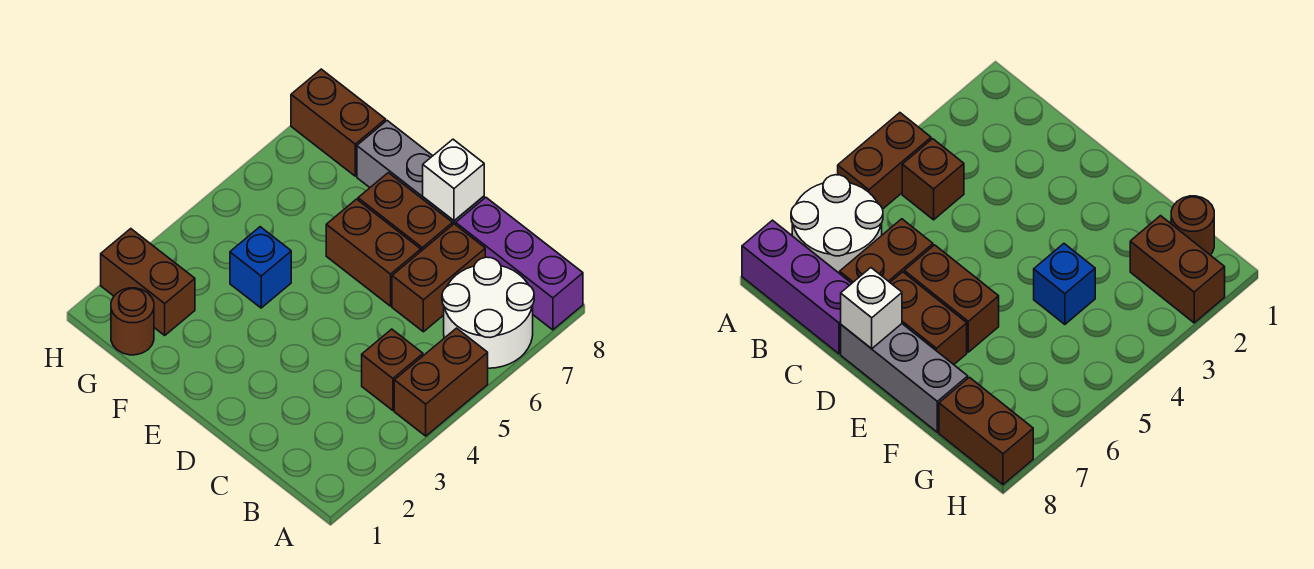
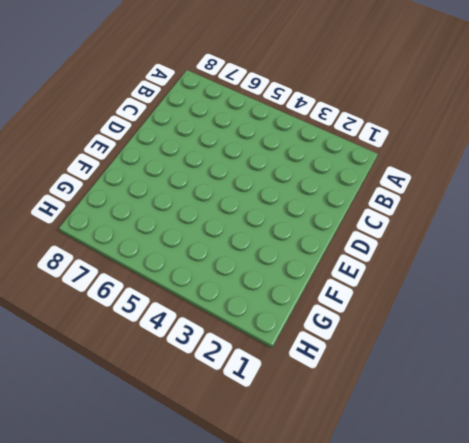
none -> brown brick A4:A5 level 1
none -> white round brick A6:B7 level 1
none -> purple brick A8:C8 level 1

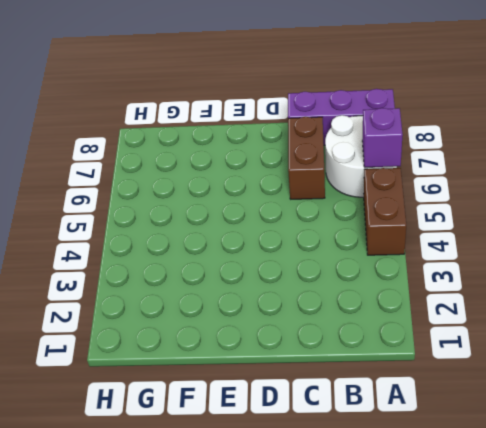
purple brick A6 level 2 -> none
none -> brown brick B4 level 1
none -> brown brick D6:E6 level 1
none -> brown brick D7:E7 level 1

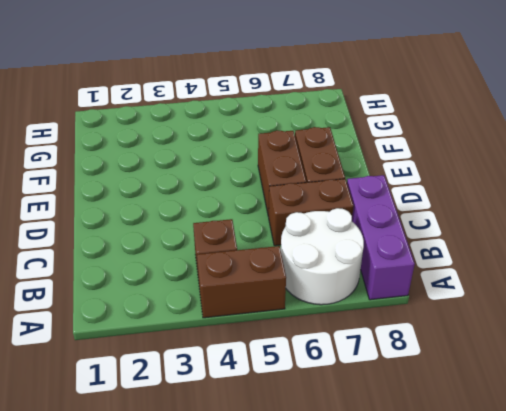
none -> grey brick D8:F8 level 1
none -> blue brick F4 level 1
none -> brown round brick G1 level 1

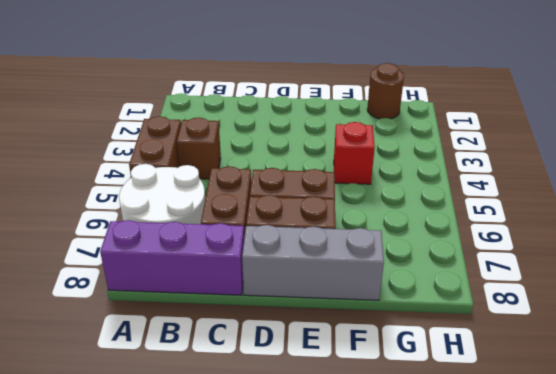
red brick F4 level 1 -> blue brick F4 level 1
none -> brown brick G2:H2 level 1
none -> brown brick G8:H8 level 1
none -> white brick D8 level 2

